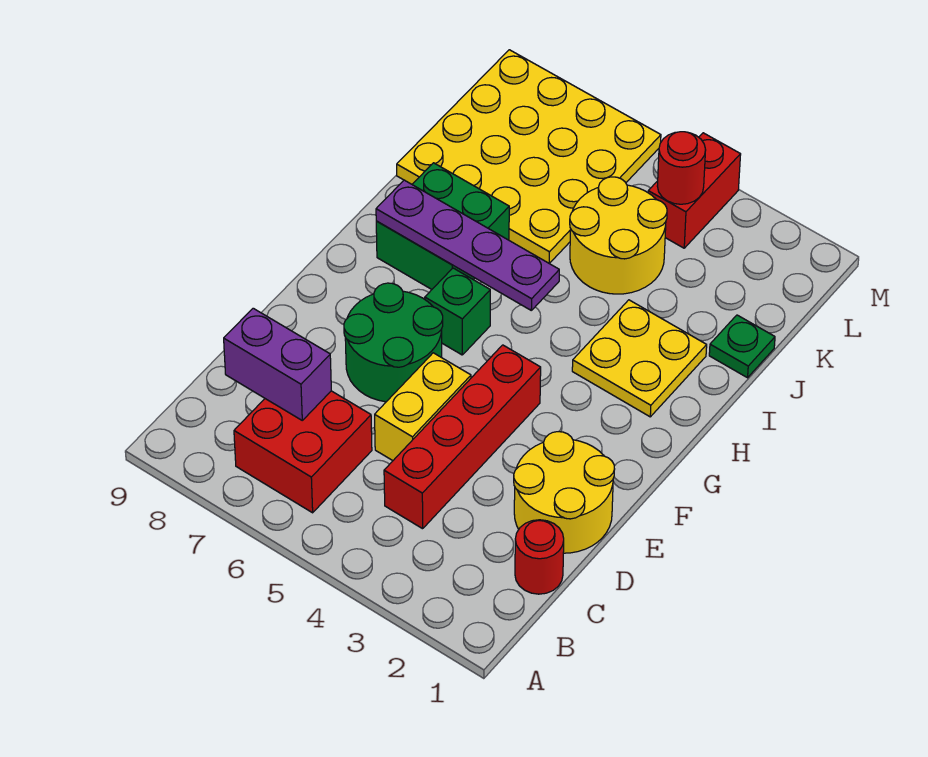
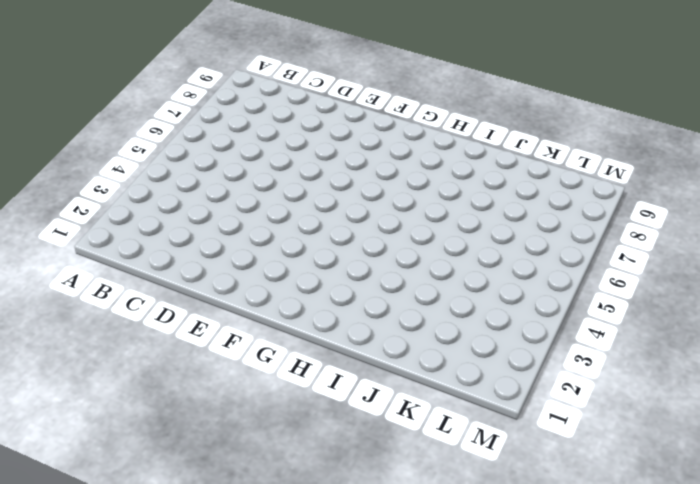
none -> red brick B6:C7 level 1
none -> red round brick C1 level 1
none -> red brick C4:F4 level 1

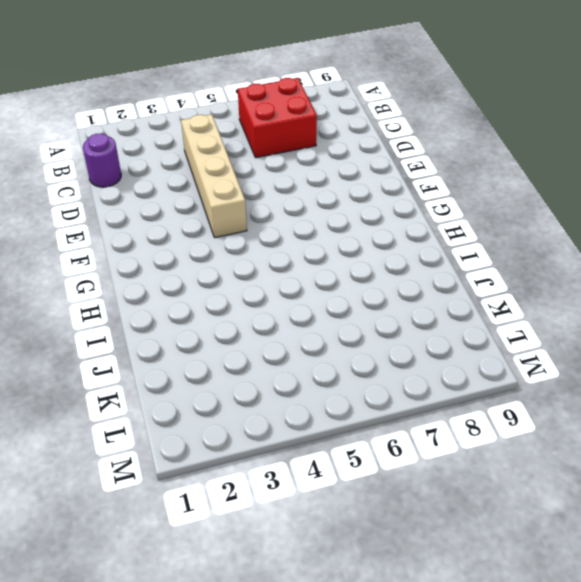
purple round brick C1 level 1 -> red round brick C1 level 1
tan brick C4:F4 level 1 -> red brick C4:F4 level 1
none -> yellow round brick D1:E2 level 1
none -> yellow brick D5:E5 level 1
none -> green round brick E6:F7 level 1

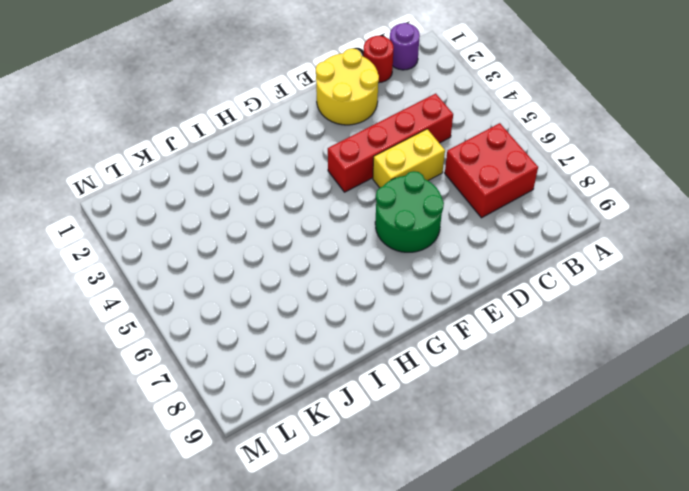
purple round brick B1 level 1 -> none
none -> green brick G6 level 1
none -> yellow plate H2:I3 level 1
none -> green brick H7:I8 level 1

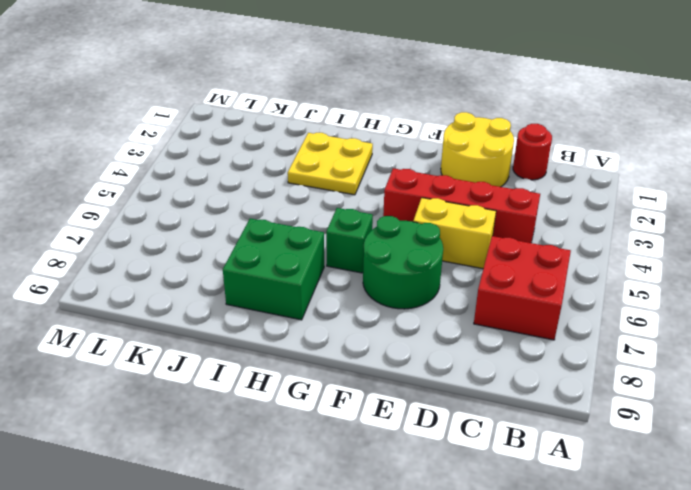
none -> green plate J1 level 1
none -> yellow round brick J4:K5 level 1
none -> yellow plate J6:M9 level 1

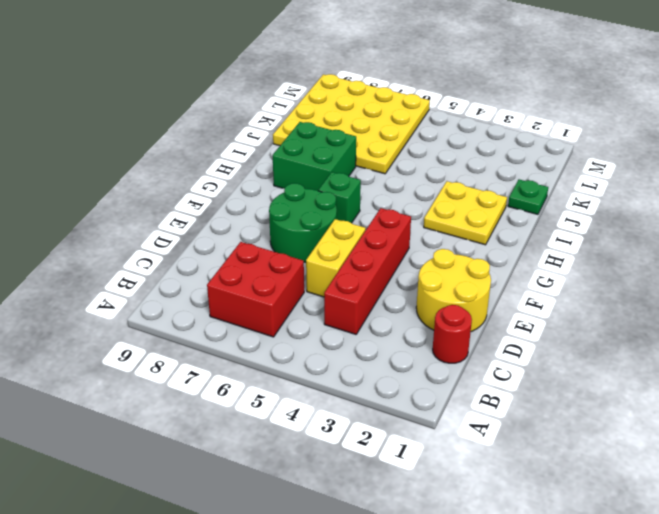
none -> yellow round brick J4:K5 level 1
none -> red brick L4:M4 level 1
none -> purple brick C7:C8 level 2

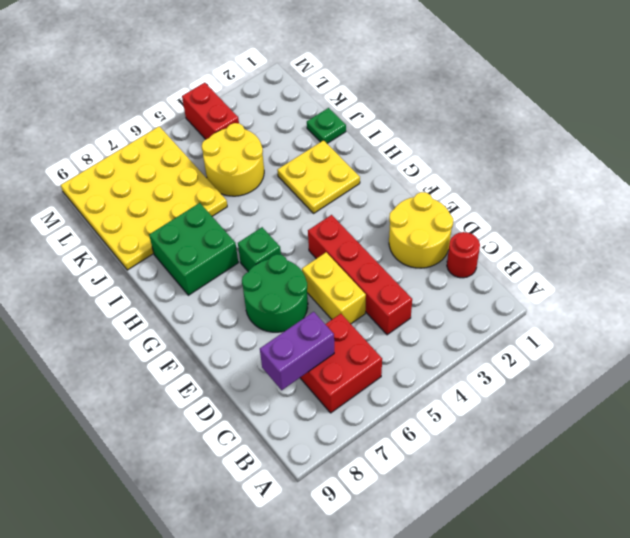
none -> purple plate H5:H8 level 2
none -> red round brick L4 level 2

